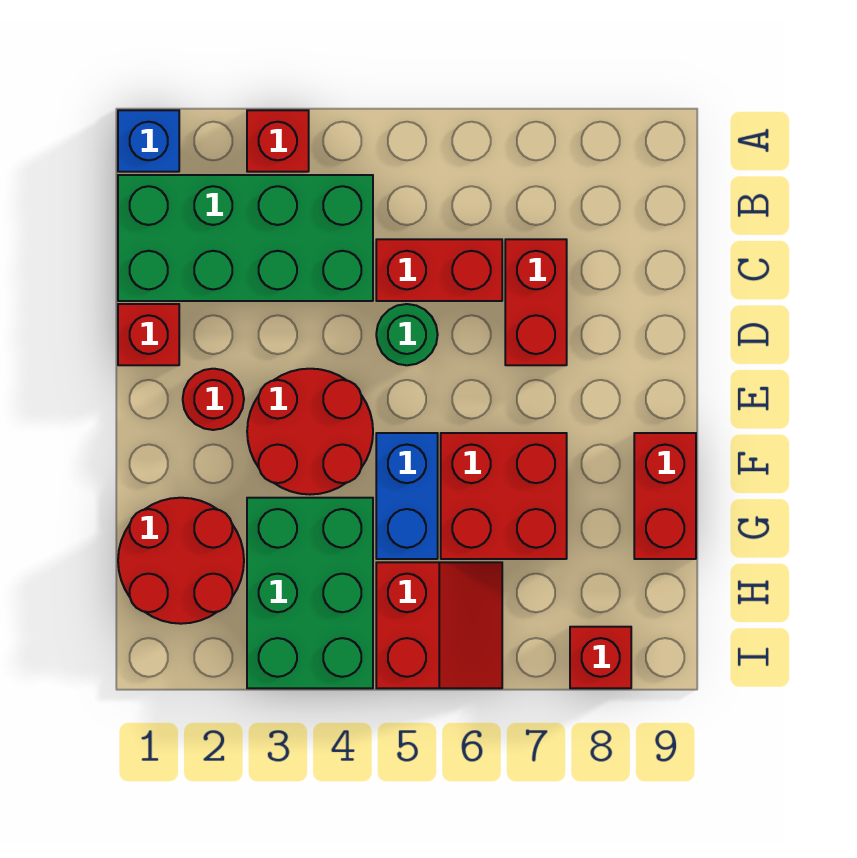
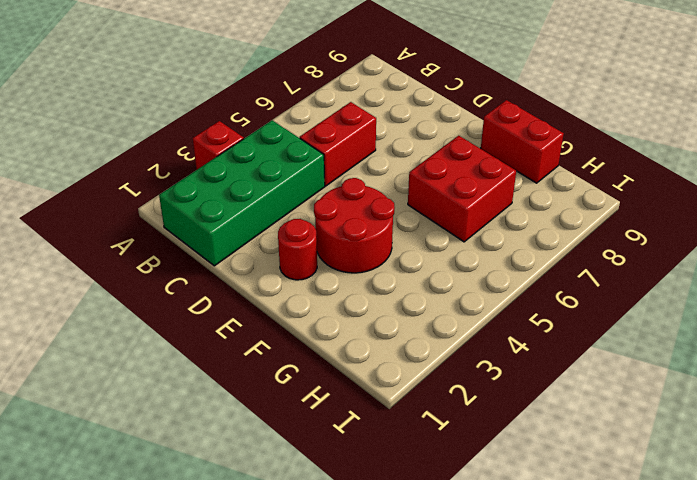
none -> blue brick A1 level 1
none -> red brick C7:D7 level 1
none -> red brick D1 level 1

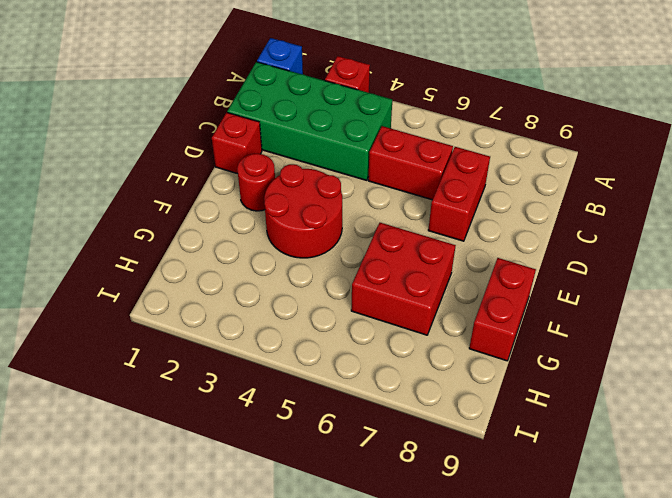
none -> green round brick D5 level 1
none -> blue brick F5:G5 level 1
none -> red round brick G1:H2 level 1

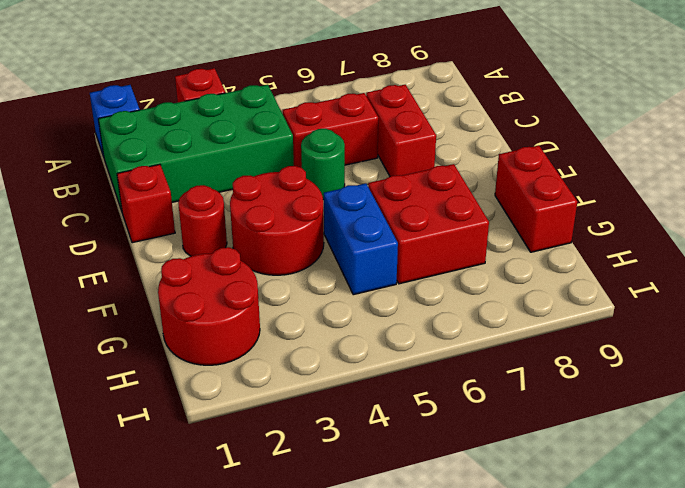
none -> green brick G3:I4 level 1
none -> red slope H5:I6 level 1 top 5
none -> red brick I8 level 1

